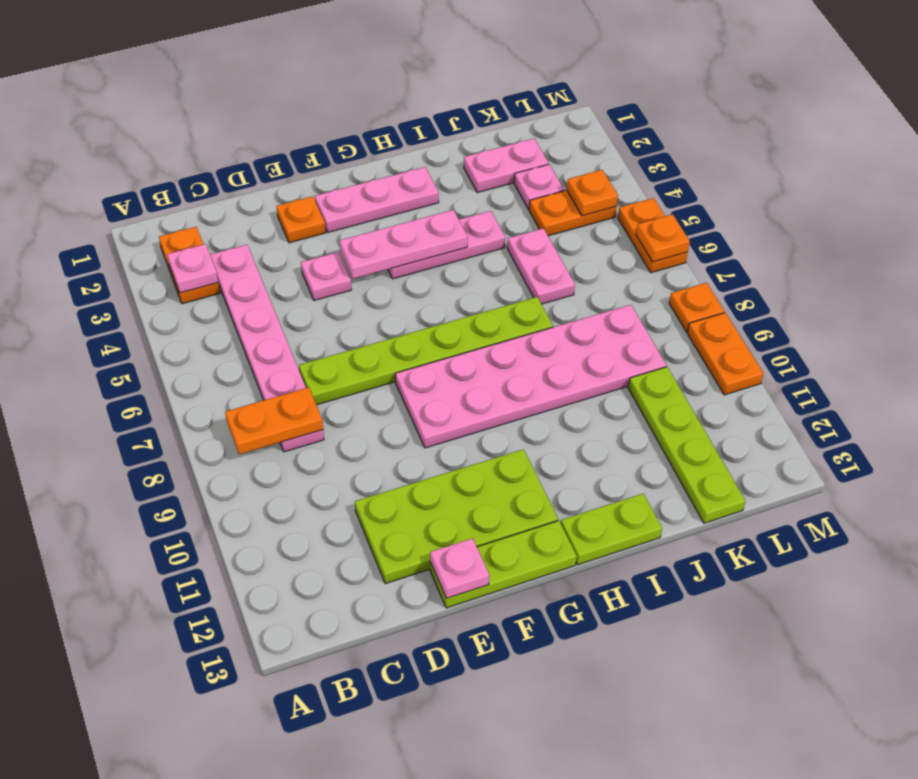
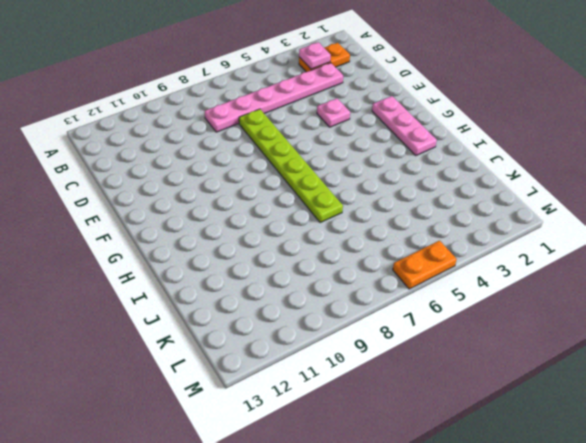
none -> lime plate D11:G12 level 1
none -> orange plate E2 level 1
none -> lime plate E13:G13 level 1

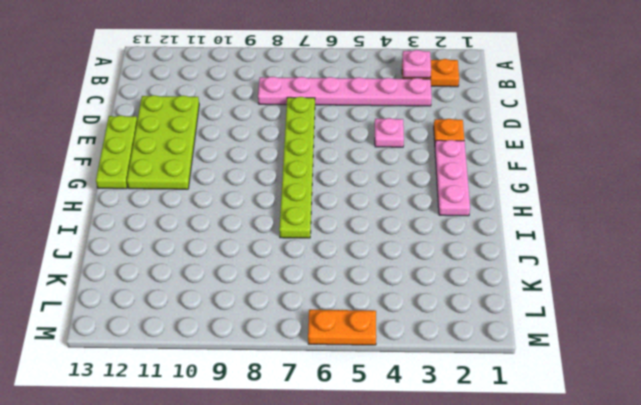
none -> pink plate F8:K9 level 1
none -> pink plate G4:I4 level 1
none -> lime plate H13:I13 level 1

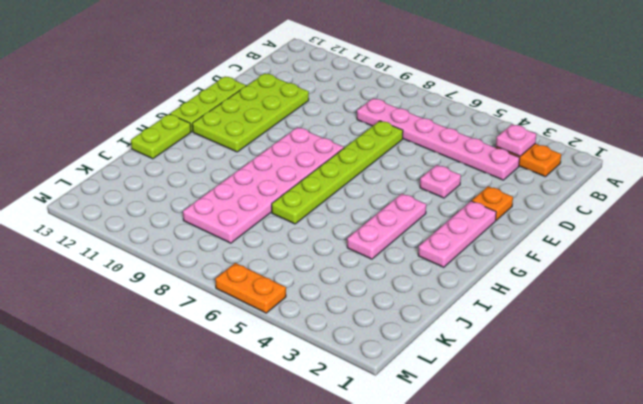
none -> pink plate J2:K2 level 1
none -> pink plate J5:J6 level 1
none -> pink plate K3 level 1

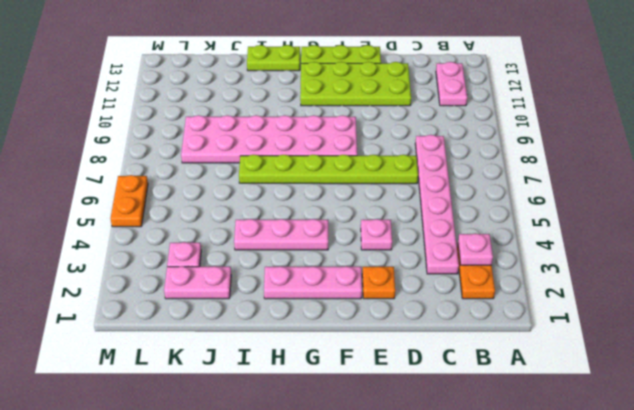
pink plate B11:B12 level 1 -> pink plate J5:J6 level 1
none -> orange plate K4:L4 level 1
none -> lime plate K10:K13 level 1
none -> orange plate M8 level 1

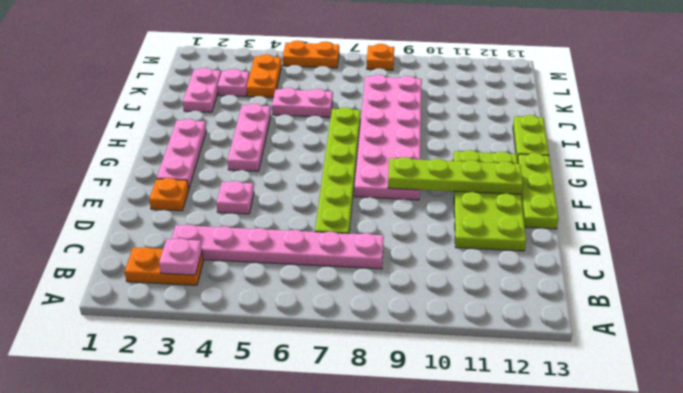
lime plate F9:F12 level 2 -> lime plate K10:K13 level 1
none -> orange plate M9:M10 level 1
none -> orange plate B8:C8 level 2
none -> pink plate E13 level 2

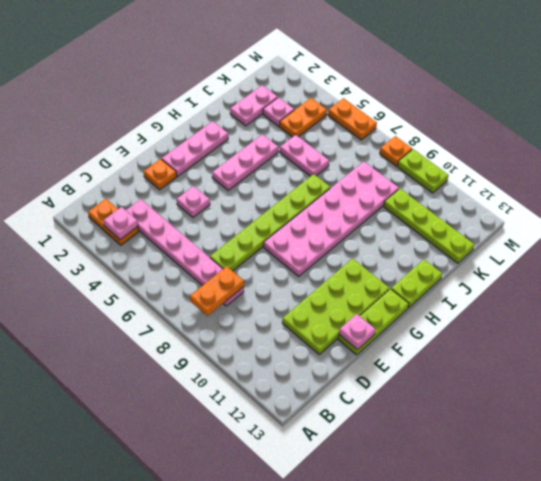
lime plate M9:M10 level 1 -> orange plate M9:M10 level 1
none -> pink plate F4:H4 level 2
none -> orange plate L4 level 2
none -> orange plate M6 level 2

